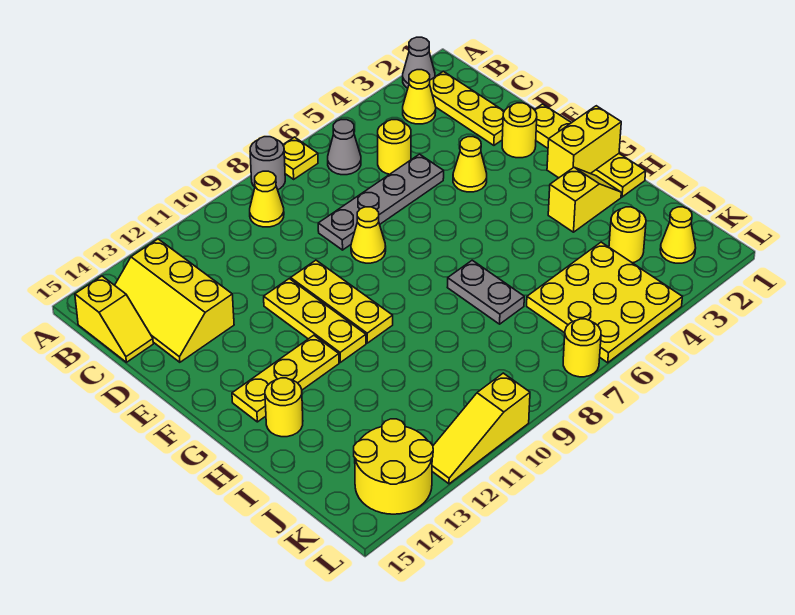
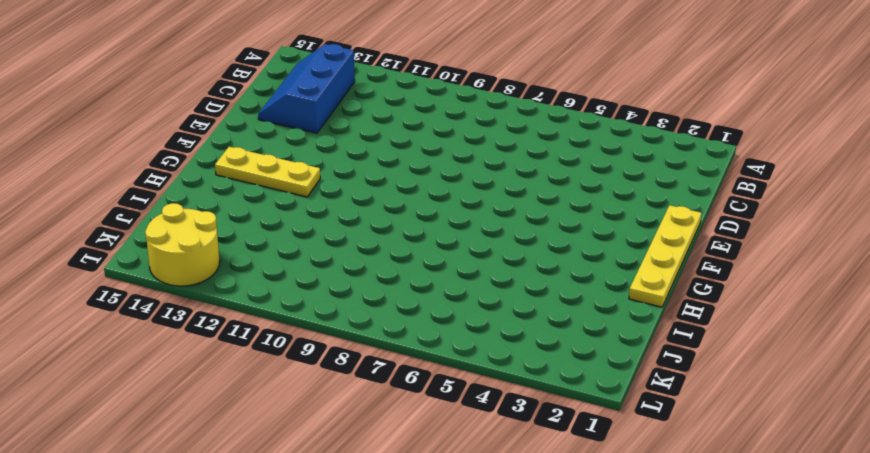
blue slope B13:D14 level 1 top 13 -> yellow slope B13:D14 level 1 top 13
none -> grey cone A2 level 1
none -> yellow plate A7 level 1
none -> grey round brick A8 level 1

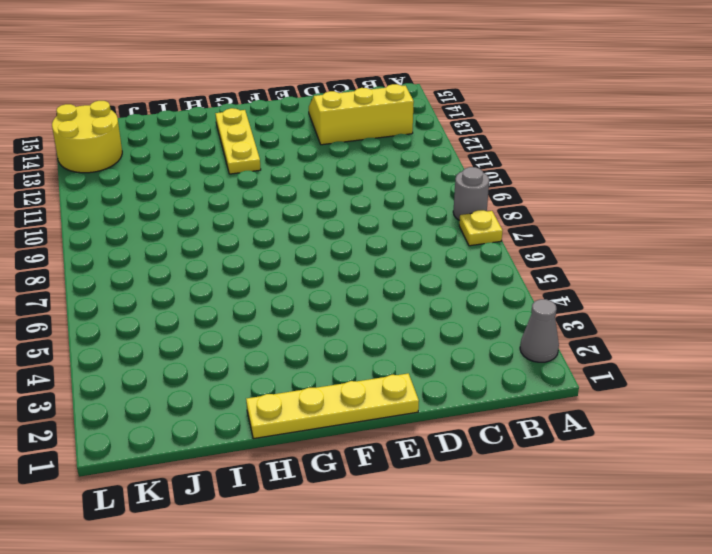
none -> yellow plate B2:D2 level 1
none -> yellow cone B3 level 1
none -> grey cone B6 level 1

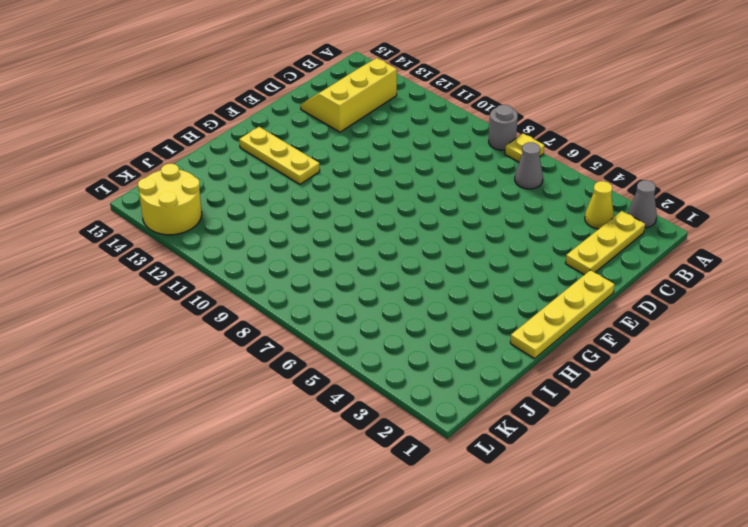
none -> yellow cone B9 level 1
none -> yellow slope B15:C15 level 1 top B
none -> yellow round brick C5 level 1

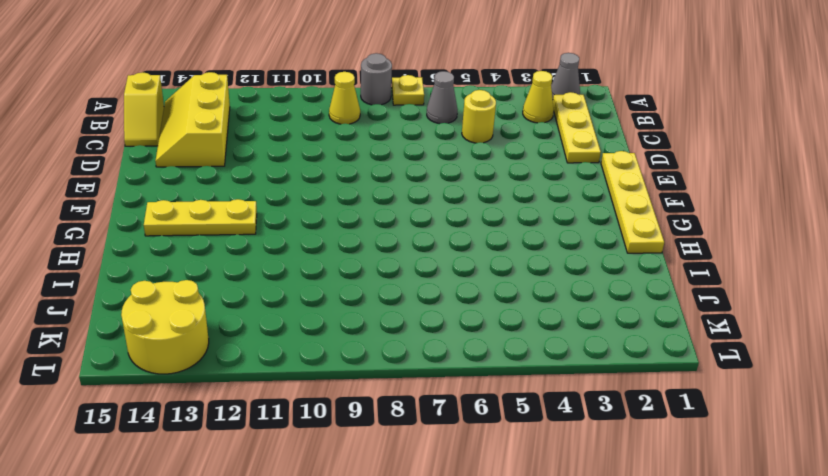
none -> grey plate D5:D8 level 1
none -> yellow round brick E2 level 1
none -> yellow cone E4 level 1

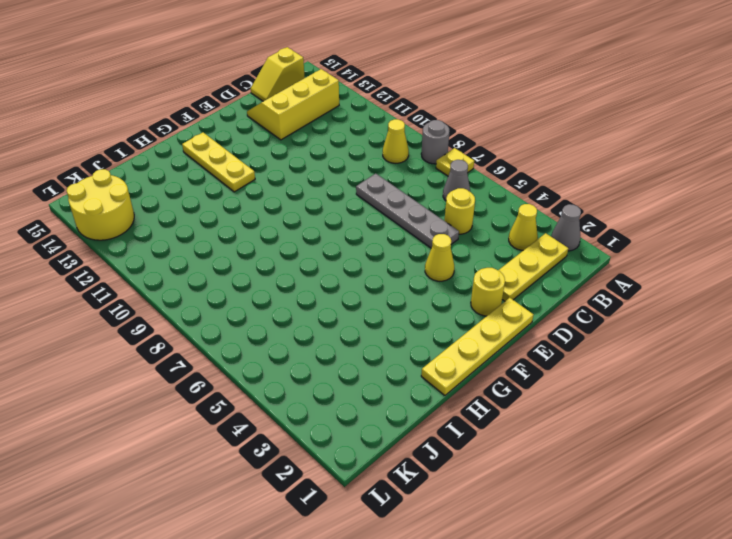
none -> yellow cone E8 level 1
none -> yellow plate E10:G10 level 1
none -> yellow plate E11:G11 level 1

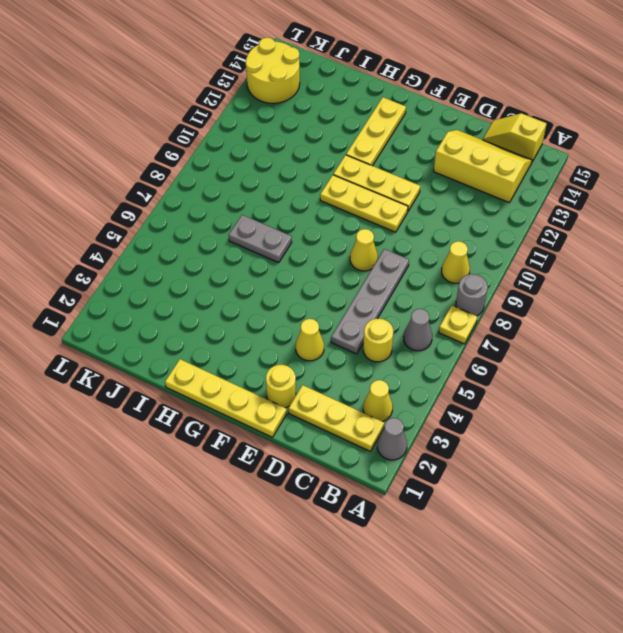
none -> yellow slope H2:H3 level 1 top 3
none -> yellow round brick H14 level 1
none -> yellow round brick J3 level 1

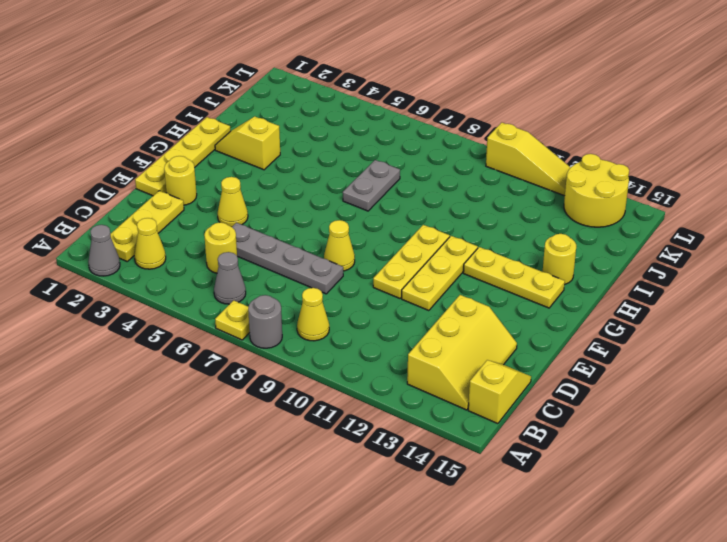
none -> yellow round brick J3 level 1
none -> yellow plate J4:L6 level 1
none -> yellow cone K2 level 1

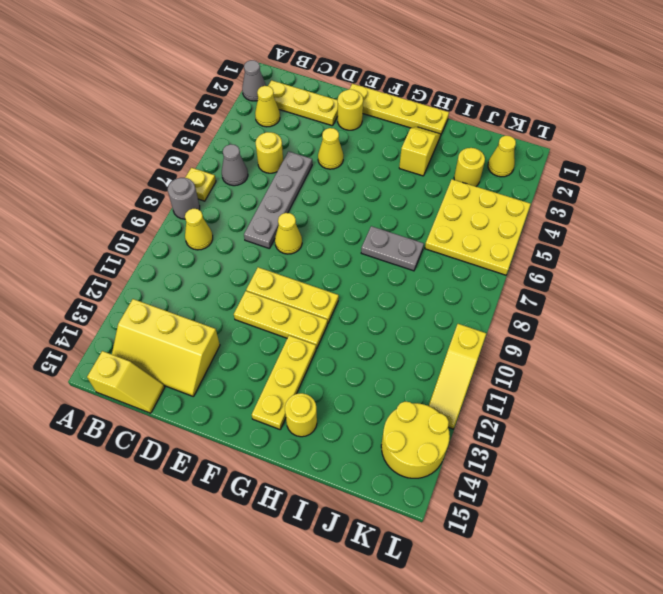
none -> yellow round brick L7 level 1
none -> yellow brick G1:G2 level 2

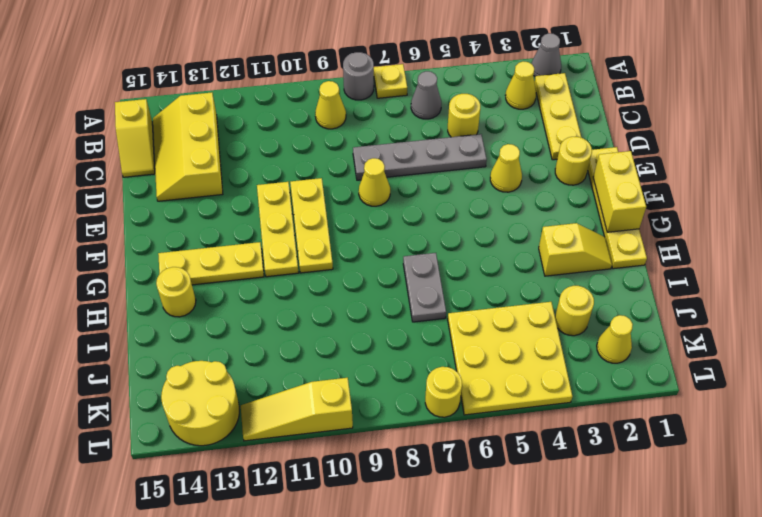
yellow brick F1:G1 level 2 -> yellow brick G1:G2 level 2

